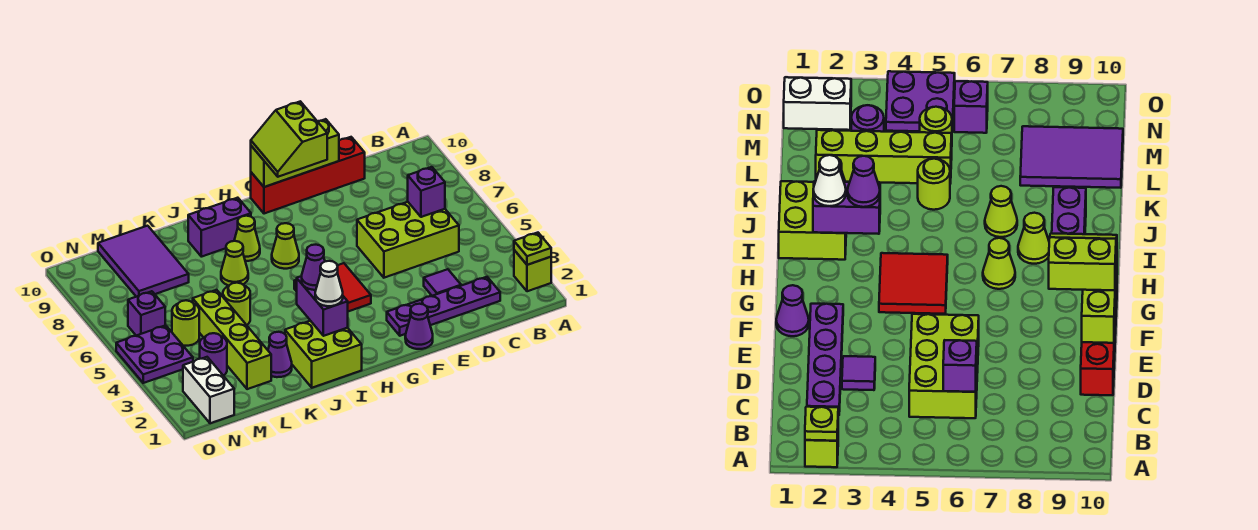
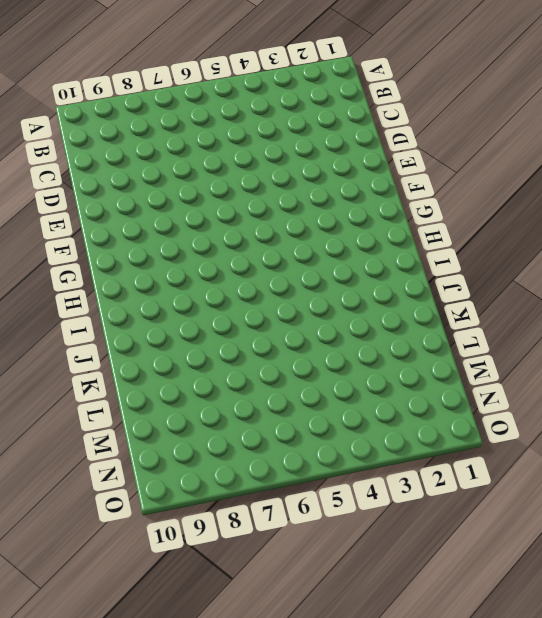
none -> lime brick A2 level 1
none -> purple plate C2:F2 level 1
none -> lime brick C5:E6 level 1

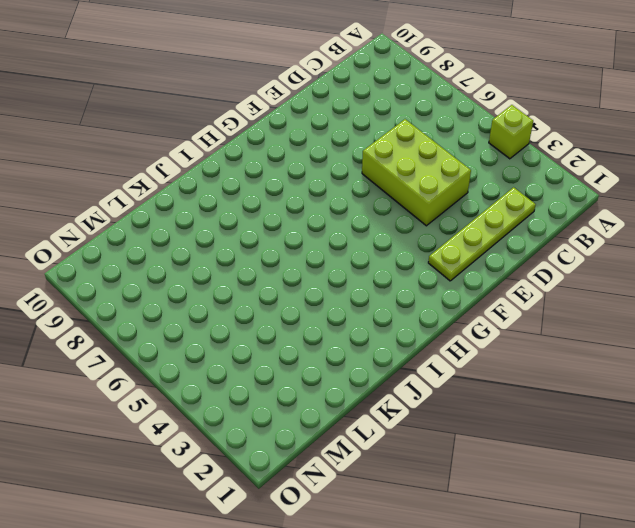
lime brick A4 level 1 -> lime brick A2 level 1
lime plate C2:F2 level 1 -> purple plate C2:F2 level 1
lime brick D4:E6 level 1 -> lime brick C5:E6 level 1
none -> purple tile D3 level 1
none -> red brick D10:G10 level 1
none -> purple cone F1 level 1

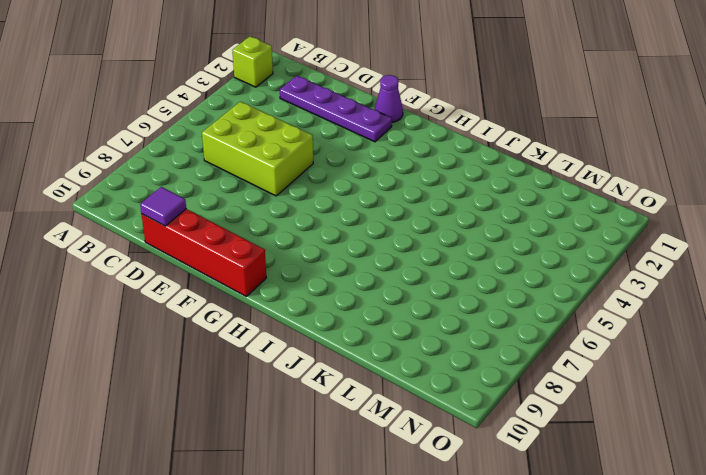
purple tile D10 level 2 -> purple tile D3 level 1
none -> red tile G4:H5 level 1
none -> lime cone H7 level 1
none -> lime brick I1:J2 level 1

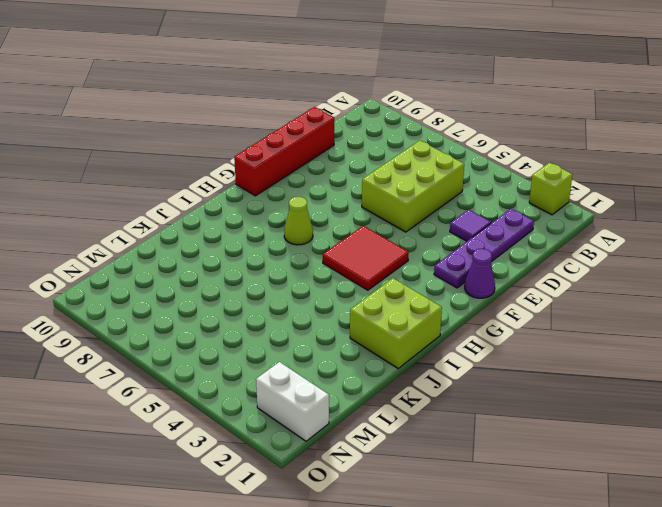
none -> lime cone I8 level 1
none -> purple brick I9:J9 level 1
none -> lime cone J7 level 1

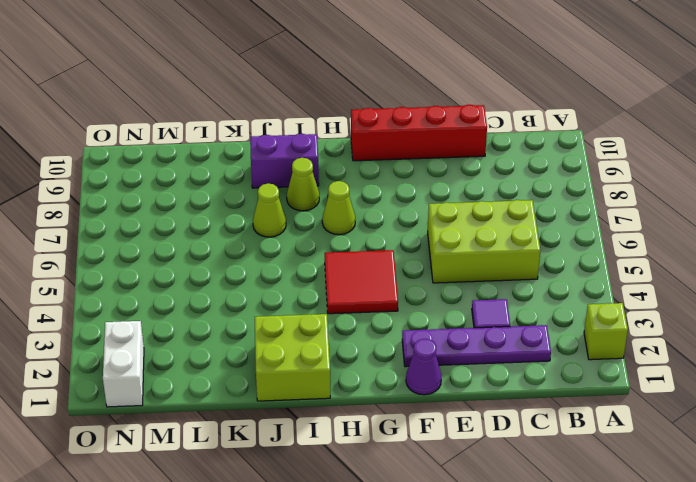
none -> purple cone K2 level 1
none -> lime round brick K5 level 1
none -> lime brick L2:L5 level 1

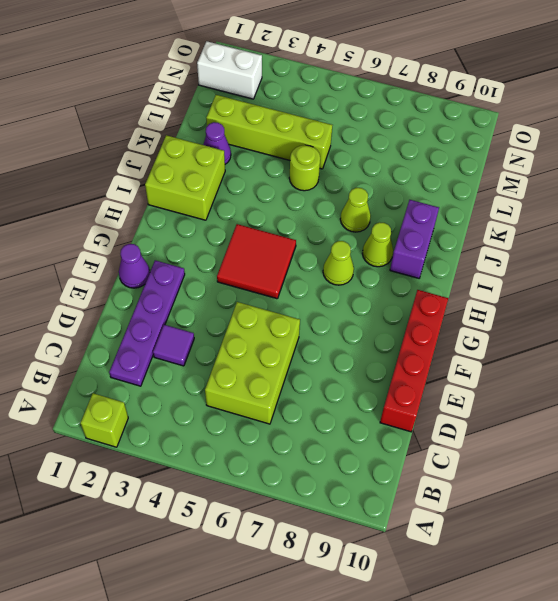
none -> purple tile L8:M10 level 1
none -> purple round brick M3 level 1
none -> lime round brick M5 level 1

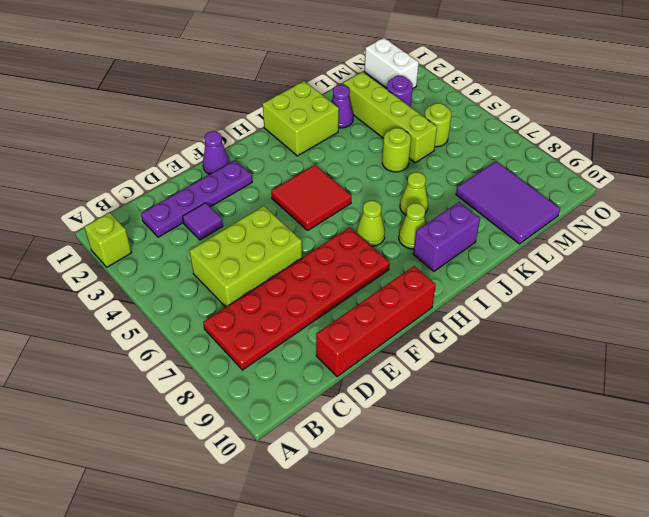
red plate B7:G8 level 1 -> none
none -> purple plate N4:O5 level 1
none -> purple brick N6 level 1
none -> lime plate A2 level 2

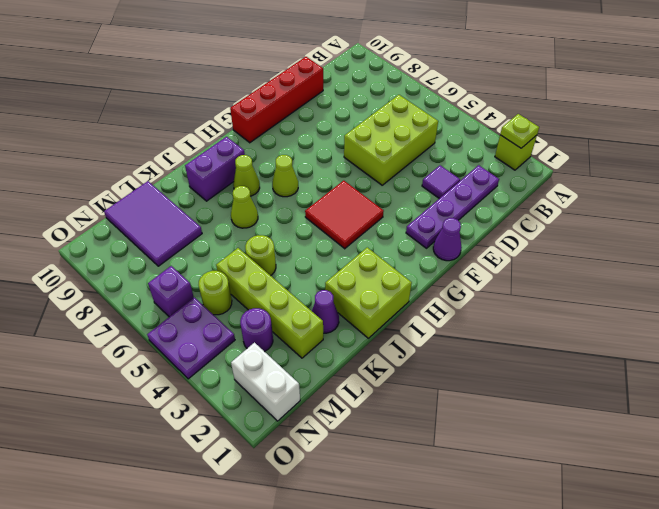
none -> purple brick C6 level 2
none -> lime brick E10:G10 level 2
none -> purple brick I2:I3 level 2

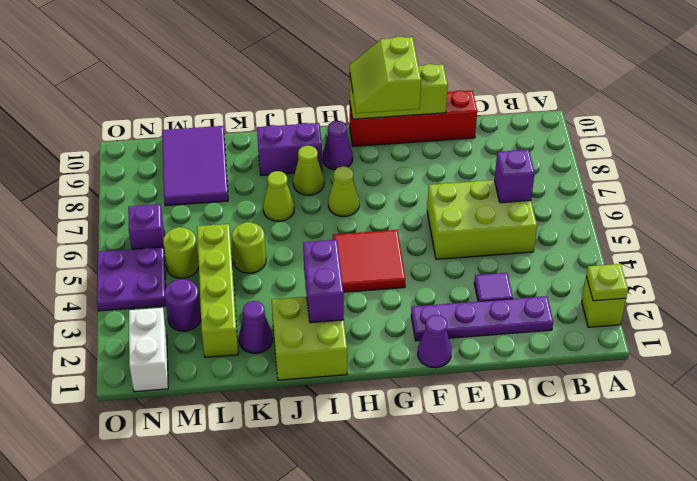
purple cone H9 level 1 -> purple cone I3 level 3
none -> white cone I2 level 3

